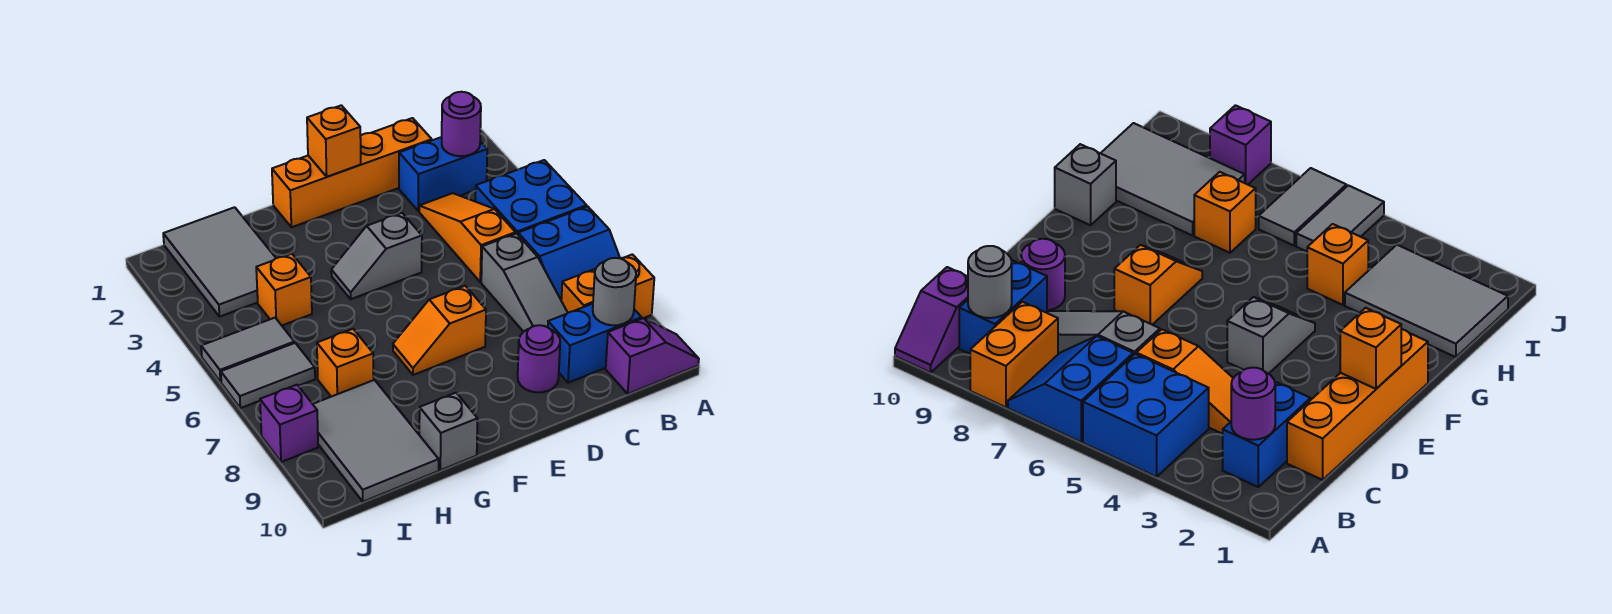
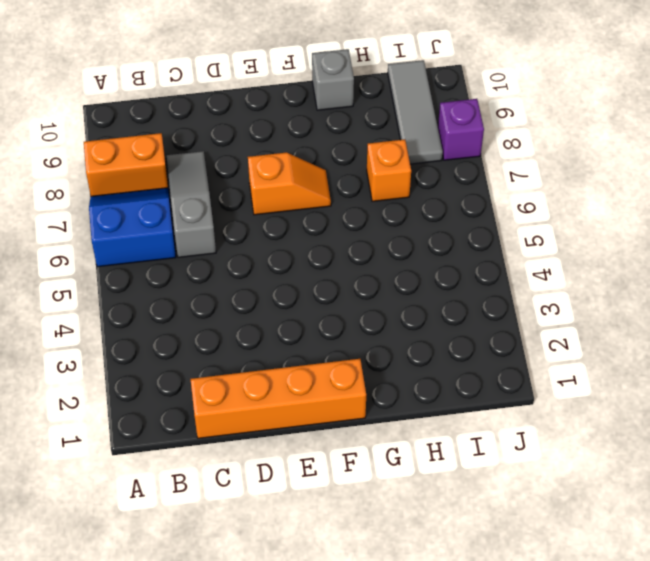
grey tile I8:I10 level 1 -> grey tile H8:I10 level 1
none -> blue brick A4:B5 level 1
none -> purple slope A10:B10 level 1 top B
none -> blue brick B2:C2 level 1

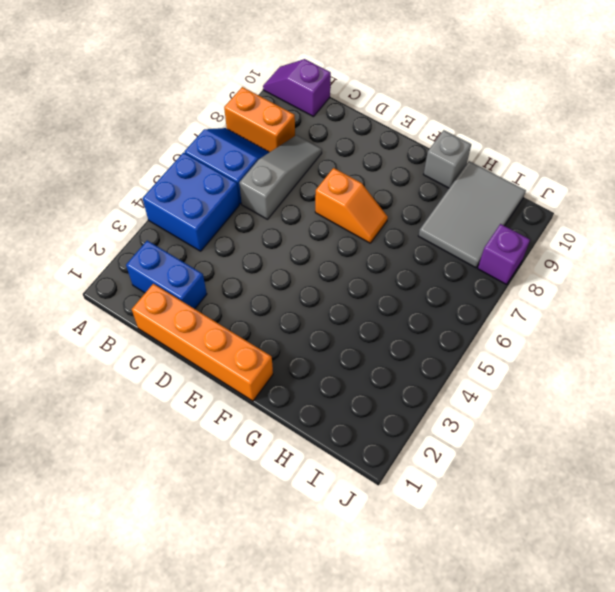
none -> blue brick B9:C9 level 1
none -> orange slope C3:C5 level 1 top 5
none -> purple round brick D9 level 1

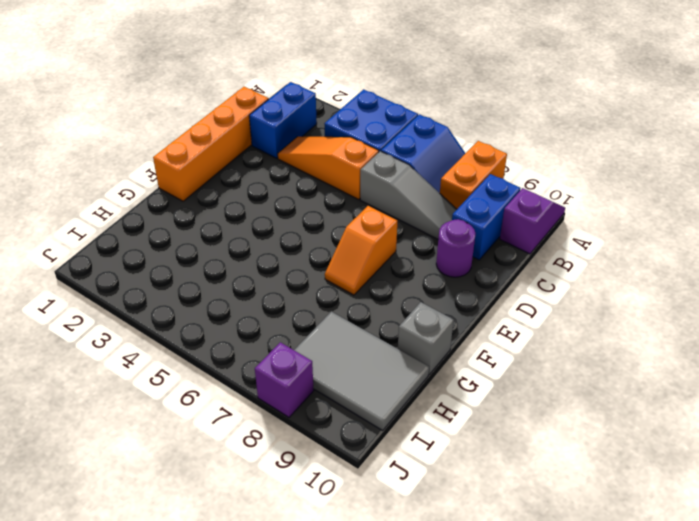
none -> grey slope E4:F4 level 1 top E
none -> grey tile H1:I3 level 1
none -> orange brick H4 level 1

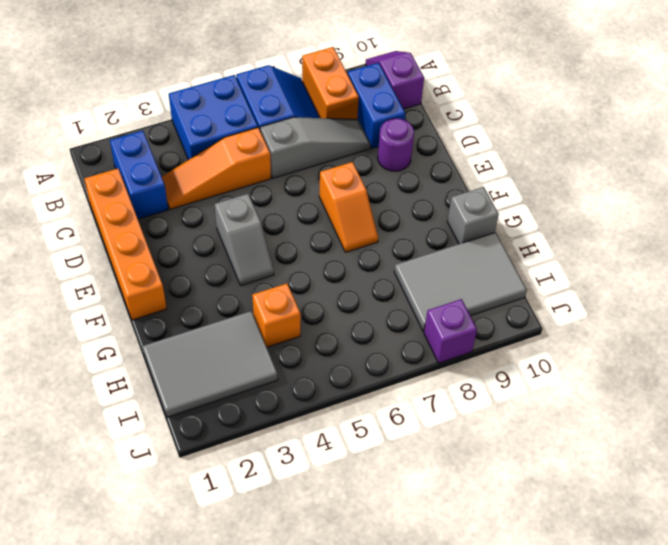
none -> orange brick H7 level 1
none -> grey tile I5:J5 level 1
none -> grey tile I6:J6 level 1

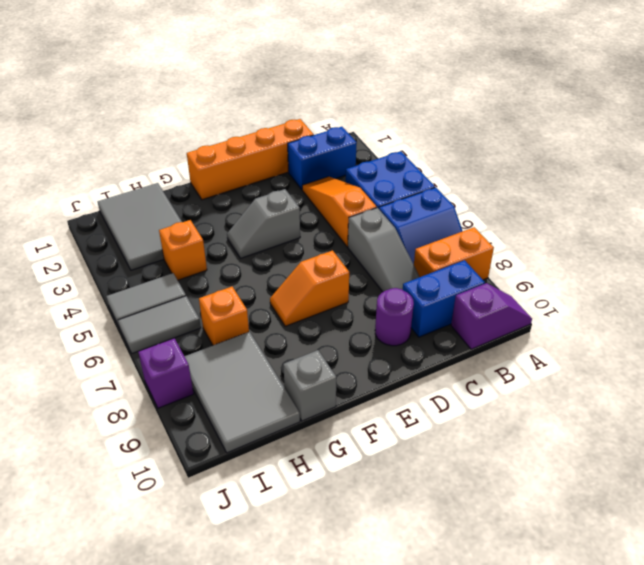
none -> purple round brick B2 level 2
none -> grey round brick B9 level 2
none -> orange brick E1 level 2

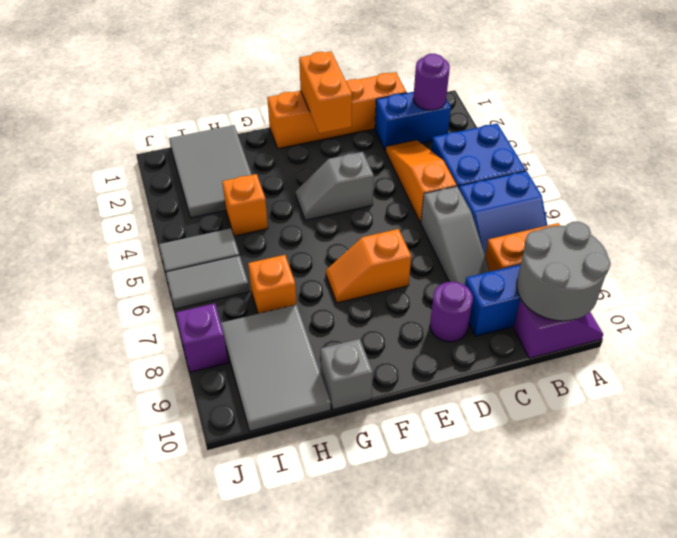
grey round brick A9:B10 level 2 -> grey round brick B9 level 2
orange brick E1:E2 level 2 -> orange brick E1 level 2

